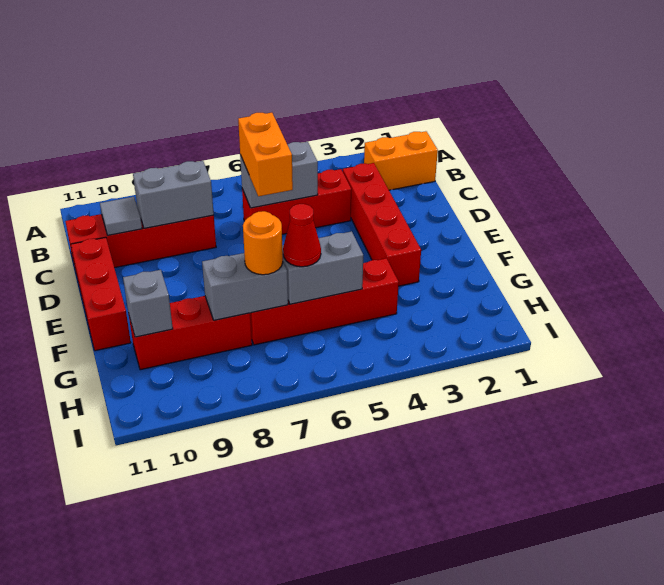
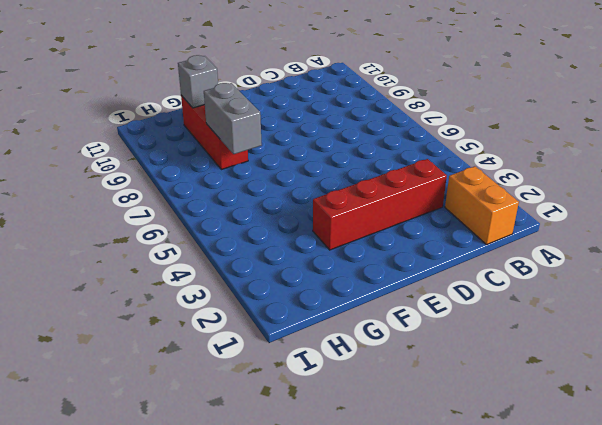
none -> red brick C4:C6 level 1
none -> red brick C8:C11 level 1
none -> red brick D11:F11 level 1

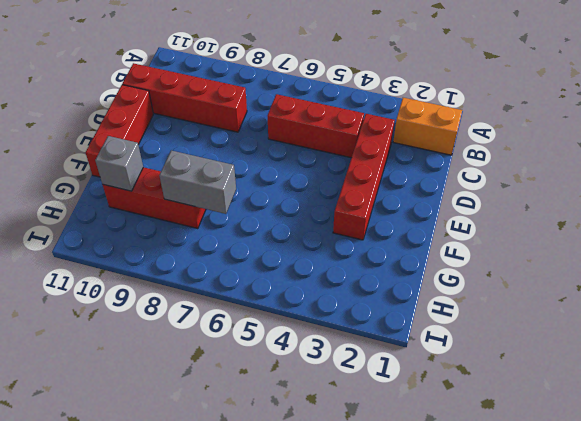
none -> red brick G4:G7 level 1
none -> grey brick C5:C6 level 2
none -> grey brick C8:C9 level 2

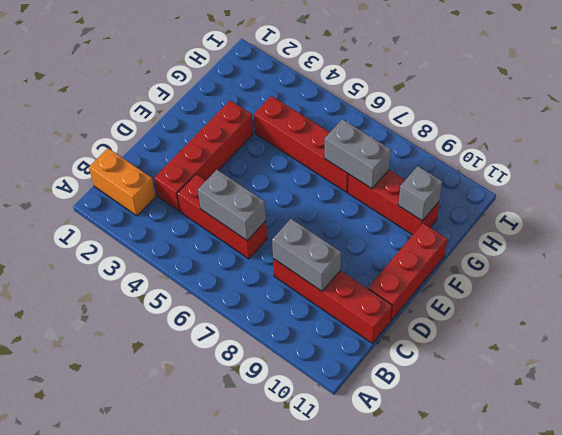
none -> grey tile C10 level 2
none -> grey brick G5:G6 level 2
none -> orange brick C6:D6 level 3

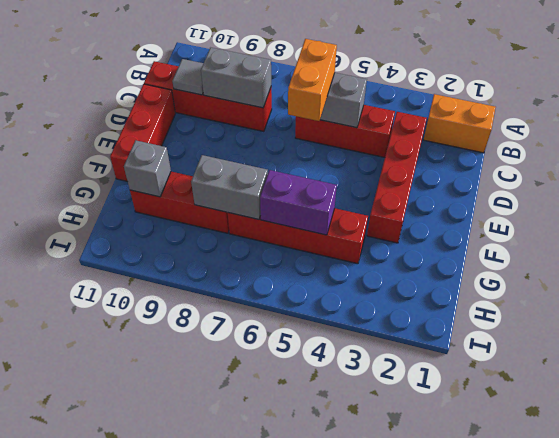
purple brick G5:G6 level 2 -> grey brick G5:G6 level 2
none -> red cone G6 level 3
none -> orange round brick G7 level 3

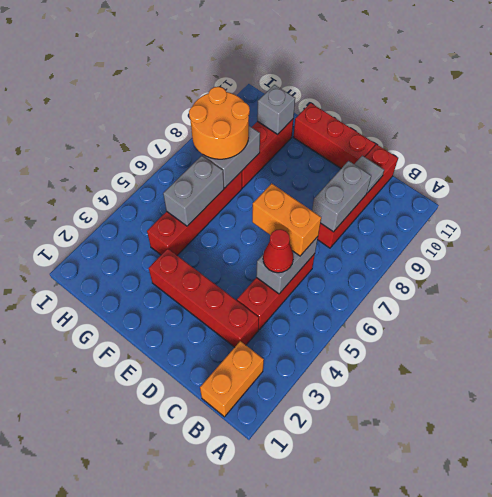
red cone C5 level 3 -> red cone G6 level 3
orange round brick G7:H8 level 3 -> orange round brick G7 level 3

